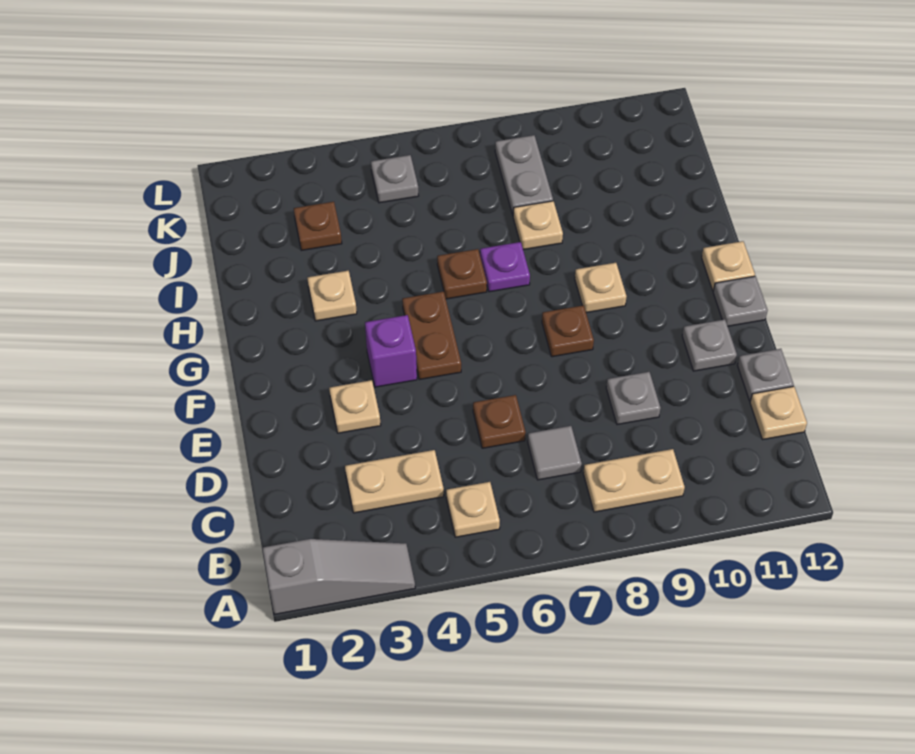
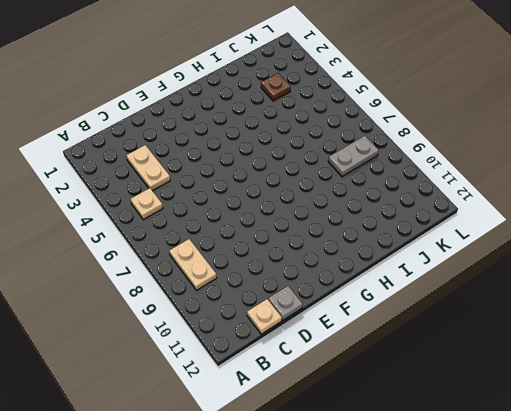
none -> grey slope A1:A3 level 1 top 1
none -> grey tile C7 level 1
none -> brown plate D6 level 1

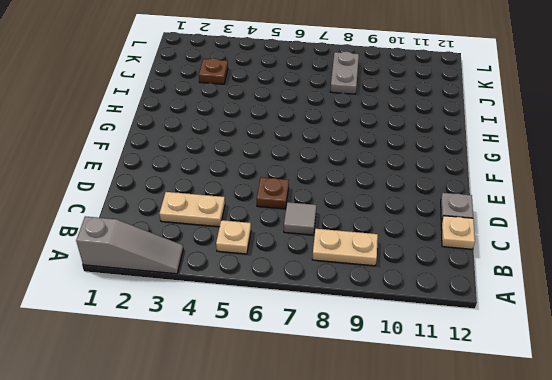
none -> grey plate D9 level 1
none -> tan plate E3 level 1
none -> grey plate E11 level 1

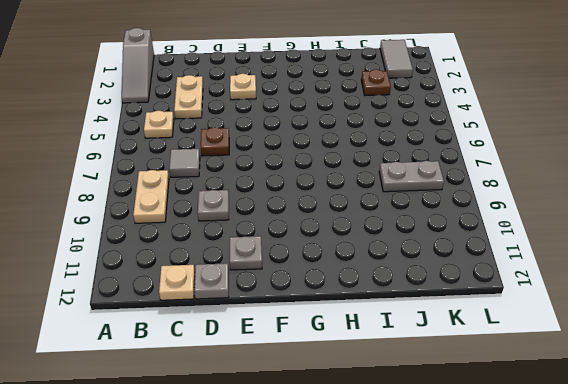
grey tile K1:K2 level 1 -> none
none -> purple brick F4 level 1
none -> brown plate F5:G5 level 1
none -> brown plate F8 level 1

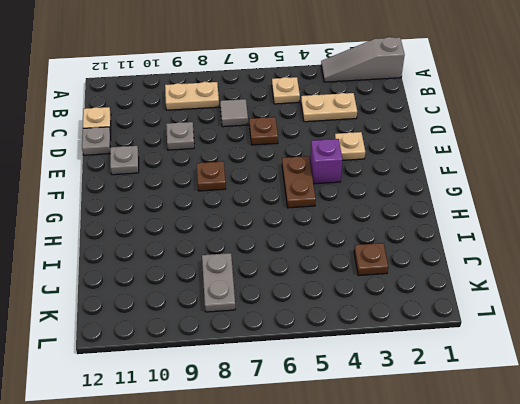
none -> grey plate F12 level 1
none -> tan plate G9 level 1
none -> tan plate G12 level 1

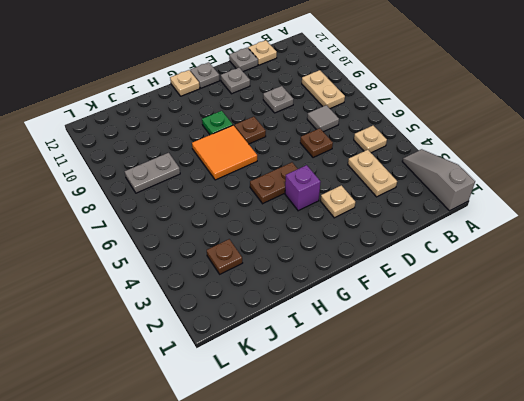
orange tile G7:H8 level 1 -> purple plate H7 level 1
green plate G9 level 1 -> tan plate G9 level 1
none -> tan plate H3 level 1
none -> brown plate H6 level 1
none -> tan plate I8 level 1

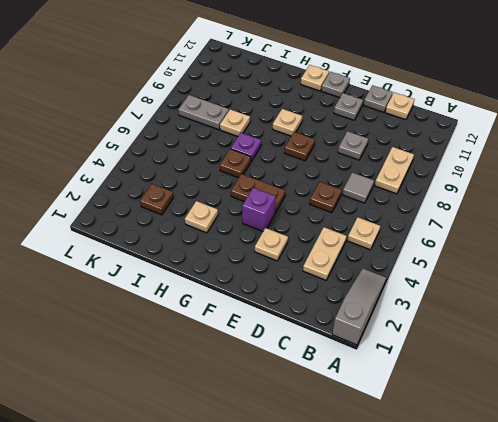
none -> grey plate K5 level 1

